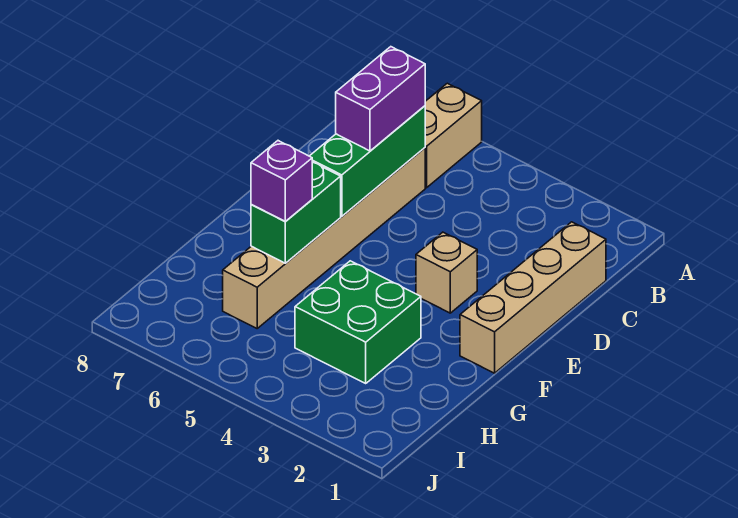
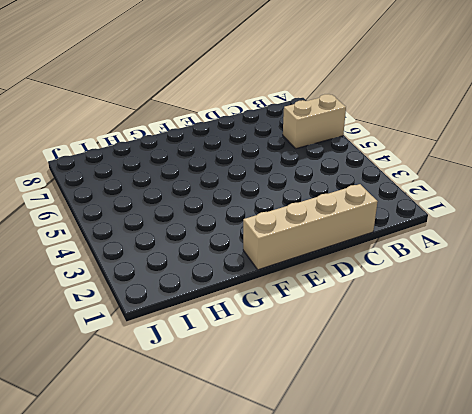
none -> tan brick C6:H6 level 1
none -> tan brick E3 level 1

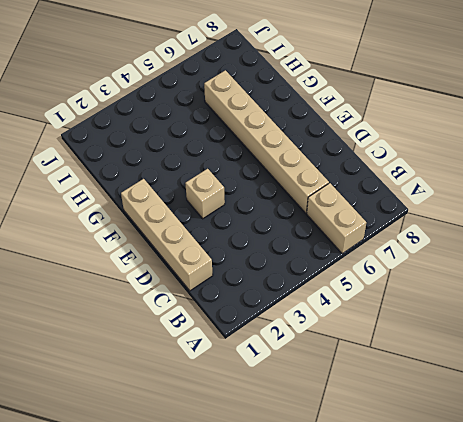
none -> green brick G3:H4 level 1
none -> green brick C6:E6 level 2

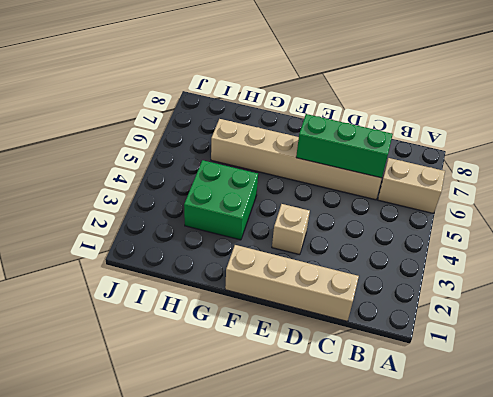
none -> green brick F6:G6 level 2
none -> purple brick C6:D6 level 3

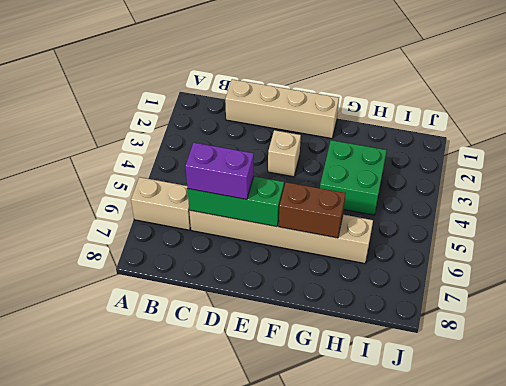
brown brick F6:G6 level 2 -> green brick F6:G6 level 2
none -> purple brick G6 level 3

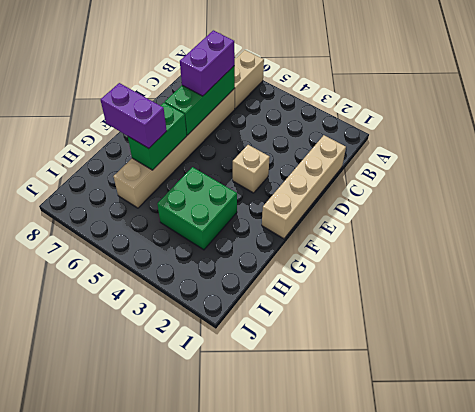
purple brick G6:G7 level 3 -> purple brick G6 level 3

